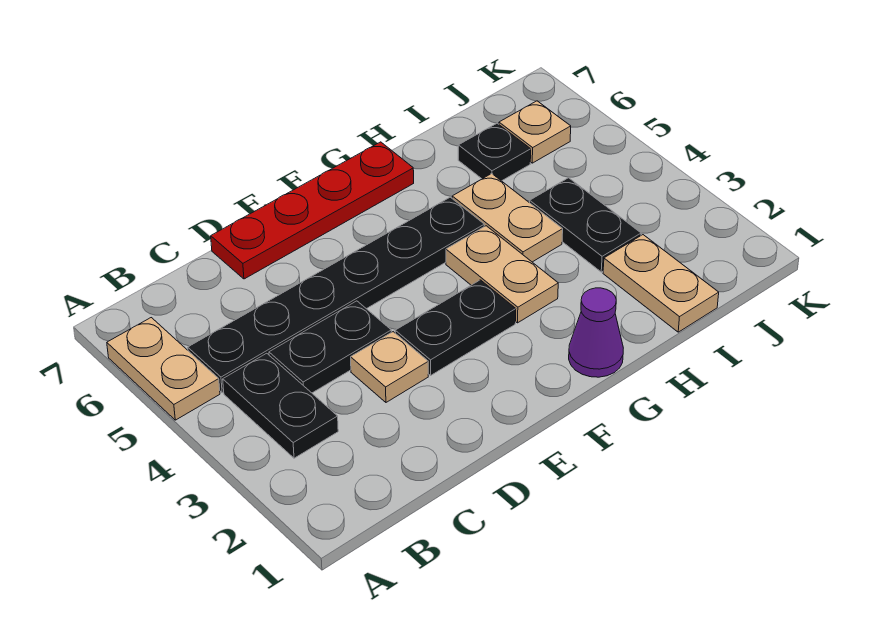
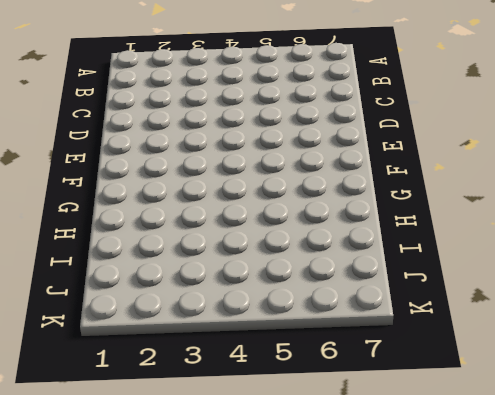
none -> tan plate A5:A6 level 1
none -> black plate B3:B4 level 1
none -> black plate B5:G5 level 1

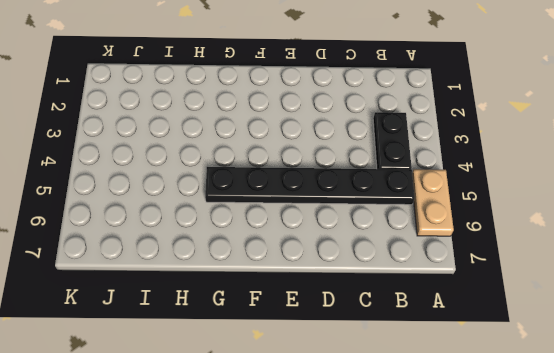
none -> black plate C4:D4 level 1
none -> tan plate D3 level 1
none -> red plate D7:G7 level 1

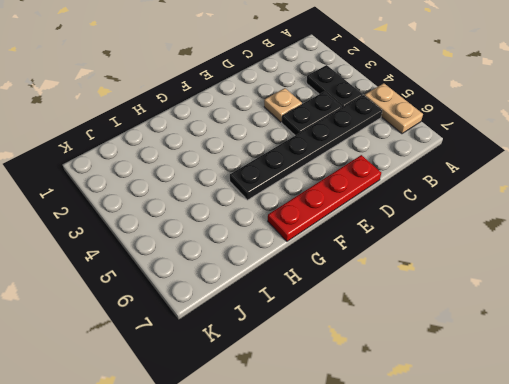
none -> black plate E3:F3 level 1
none -> purple cone G1 level 1
none -> tan plate G3:G4 level 1

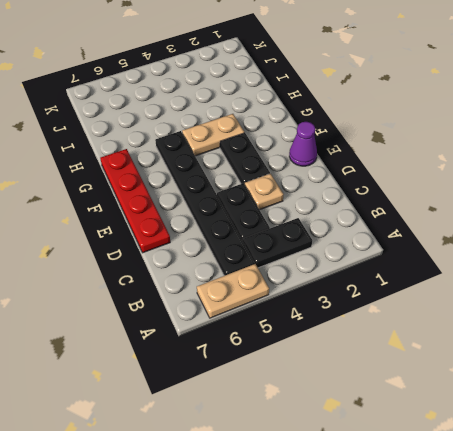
purple cone E1 level 1 -> purple cone G1 level 1
none -> tan plate H4:H5 level 1
none -> tan plate I1:I2 level 1
none -> black plate I3:I4 level 1

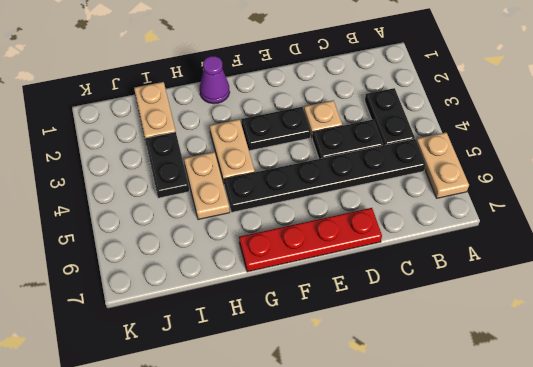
none -> black plate I6 level 1
none -> tan plate J6 level 1

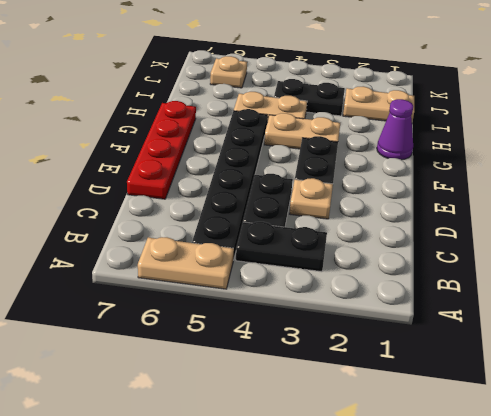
none -> black plate I6 level 1

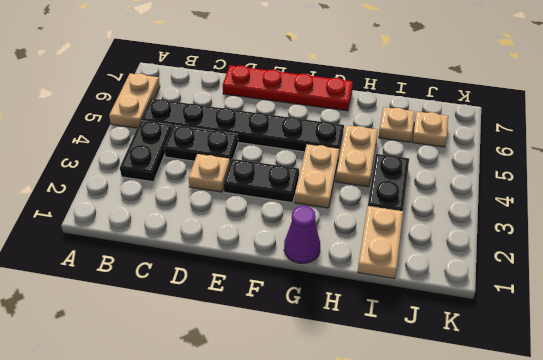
tan plate I6 level 1 -> black plate I6 level 1

